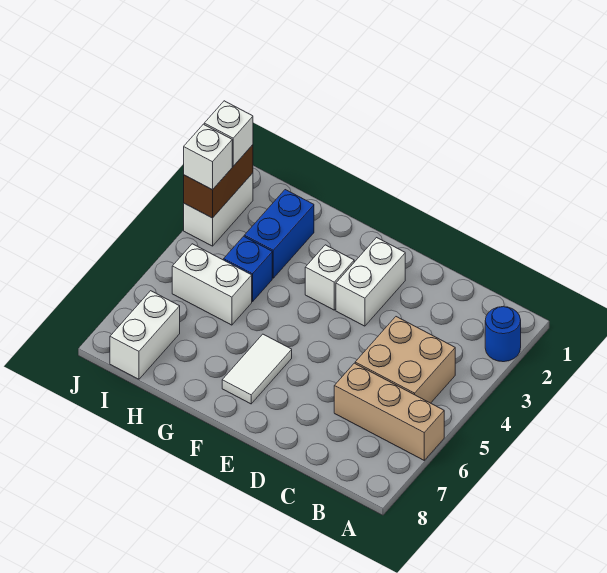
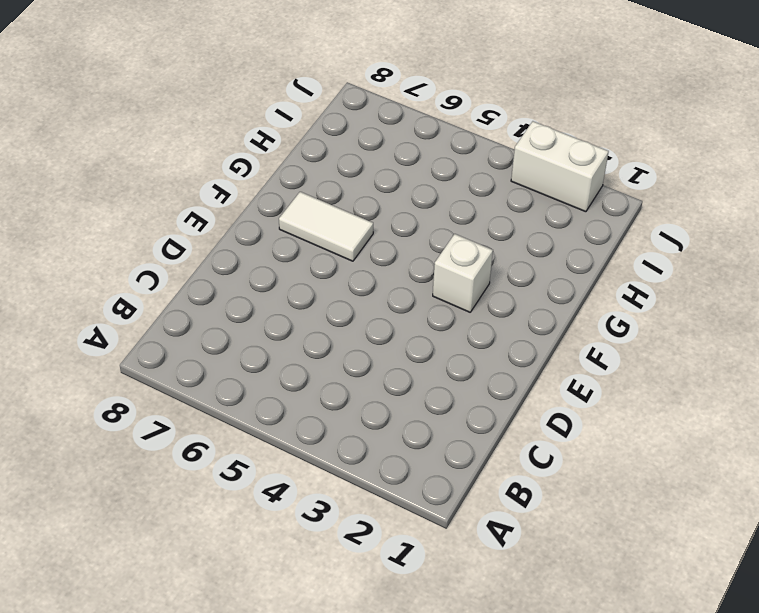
none -> blue round brick A2 level 1
none -> tan brick A6:C6 level 1
none -> tan brick B4:C5 level 1

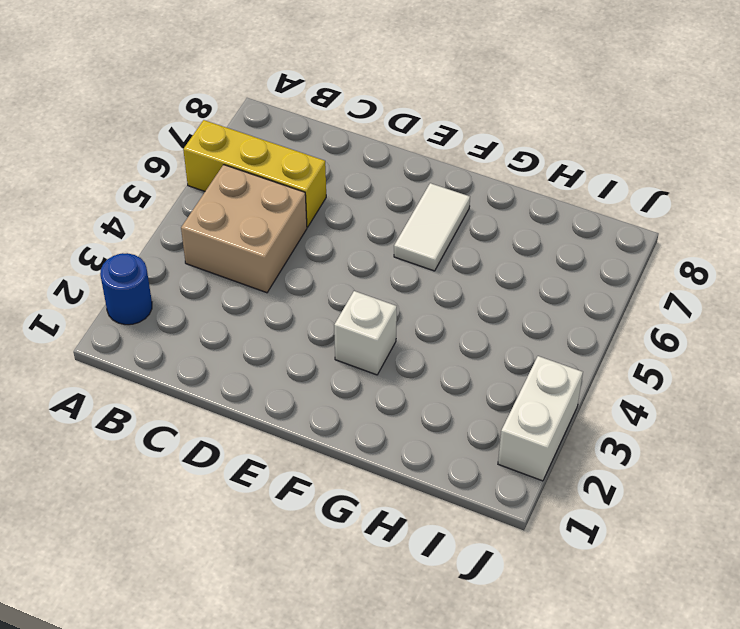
yellow brick A6:C6 level 1 -> tan brick A6:C6 level 1
none -> white brick E2:E3 level 1
none -> blue brick H2:H3 level 1
none -> blue brick H4 level 1

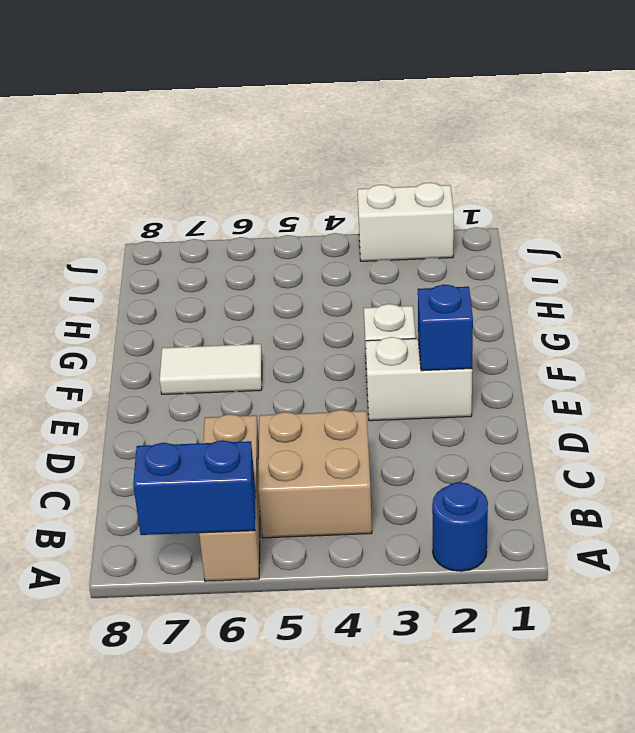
blue brick A6:A7 level 2 -> blue brick H2:H3 level 1
blue brick E2 level 2 -> blue brick H4 level 1
none -> white brick H5:I5 level 1
none -> white brick I7:I8 level 1
none -> brown brick J2:J3 level 2

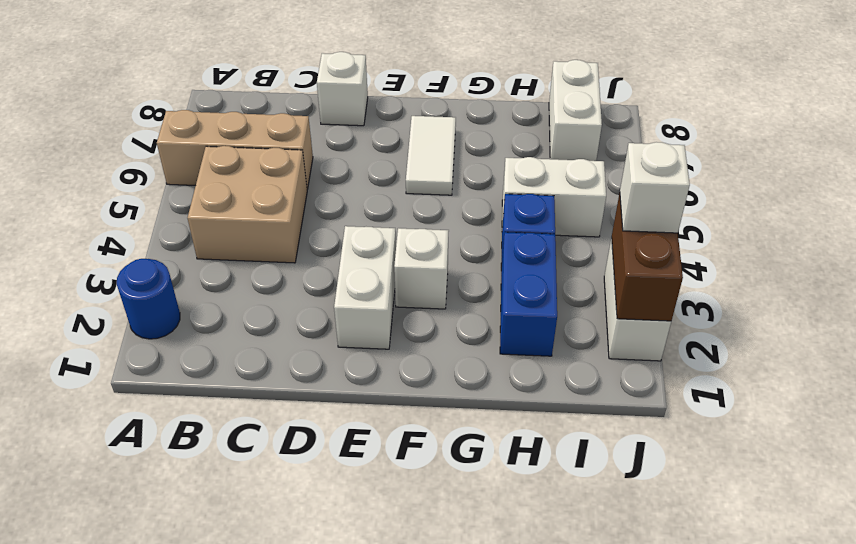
white brick D8 level 1 -> white brick J2 level 3

